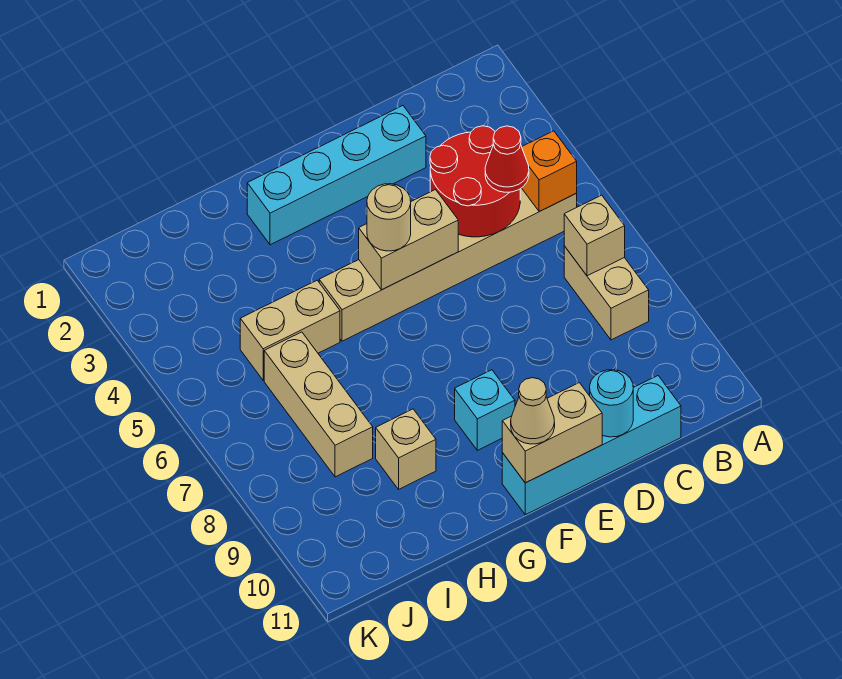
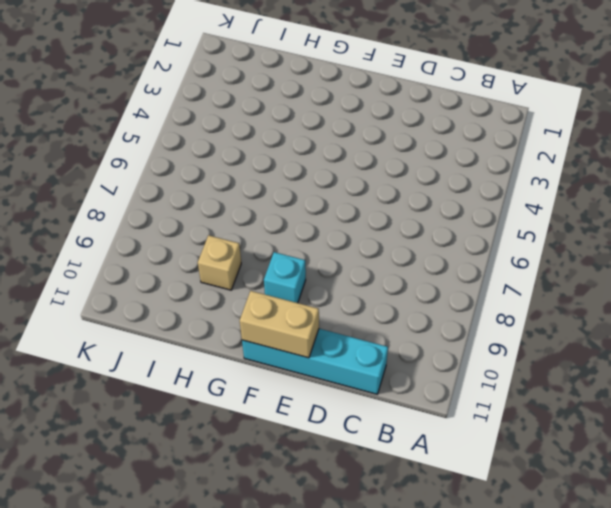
none -> tan brick B5:G5 level 1
none -> tan brick B7:B8 level 1
none -> cyan brick D2:G2 level 1

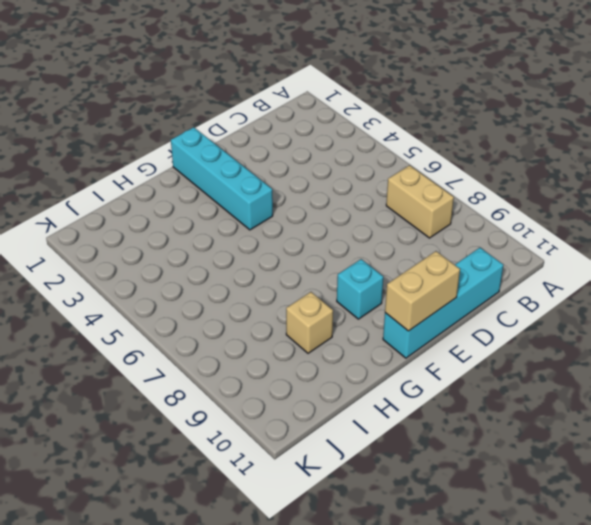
cyan brick F1:F4 level 1 -> cyan brick D2:G2 level 1
none -> tan brick B5:G5 level 1
none -> tan brick H5:I5 level 1
none -> tan brick I6:I8 level 1

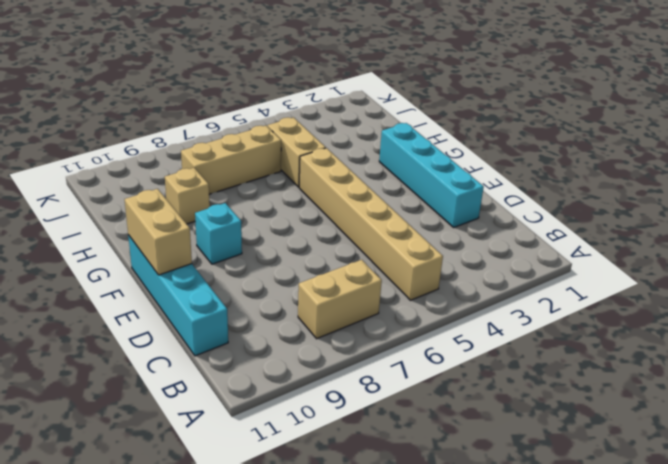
none -> orange brick B5 level 2
none -> tan brick B7 level 2
none -> red round brick C4:D5 level 2

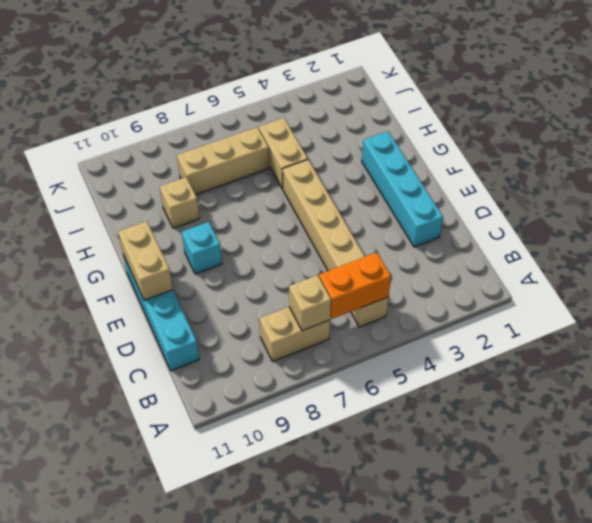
orange brick B5:B6 level 2 -> orange brick B5 level 2
none -> red round brick C4:D5 level 2
none -> cyan round brick D11 level 2
none -> tan brick E5:F5 level 2

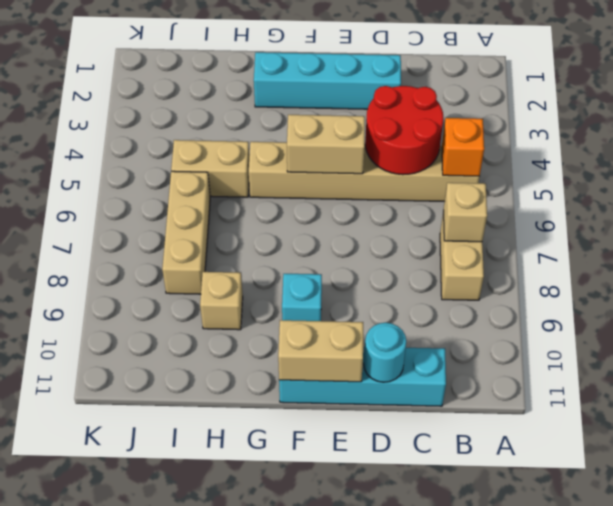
none -> red cone C5 level 3
none -> tan round brick F5 level 3
none -> tan cone F11 level 3

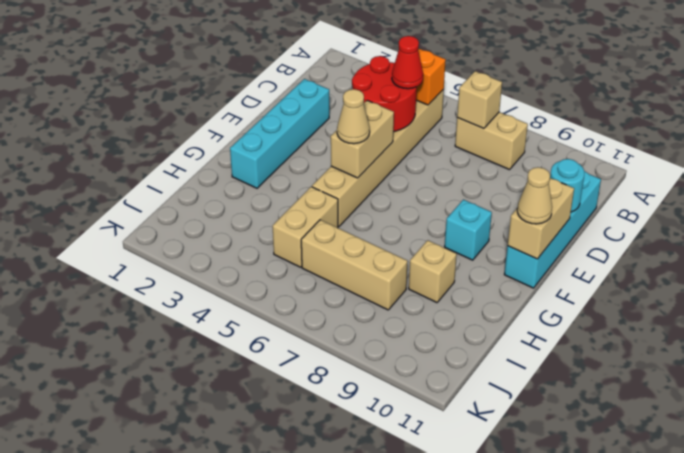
tan cone F5 level 3 -> tan round brick F5 level 3

